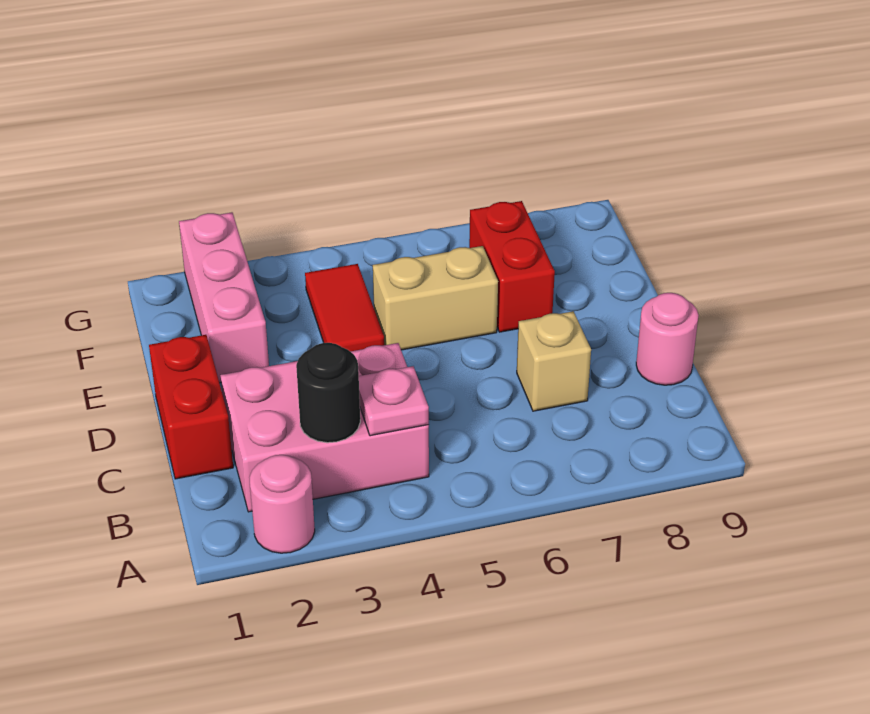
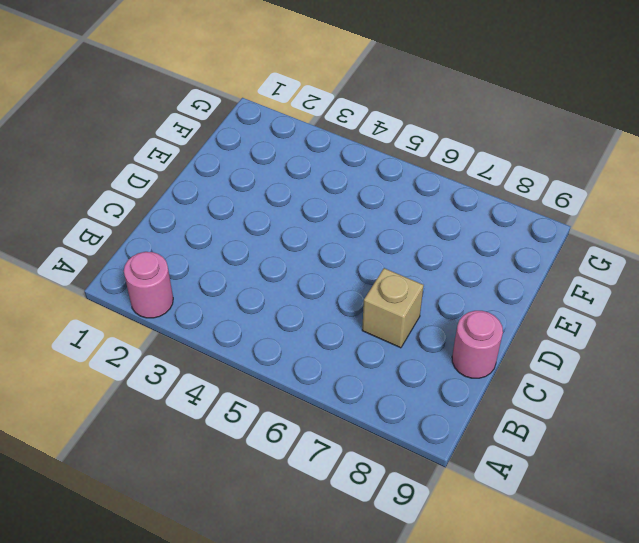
none -> pink brick B2:C4 level 1
none -> red brick C1:D1 level 1

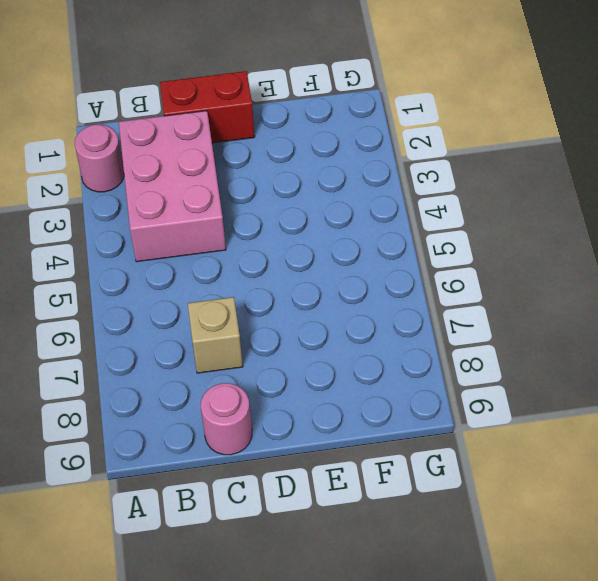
none -> pink brick E2:G2 level 1
none -> red tile E4:F4 level 1

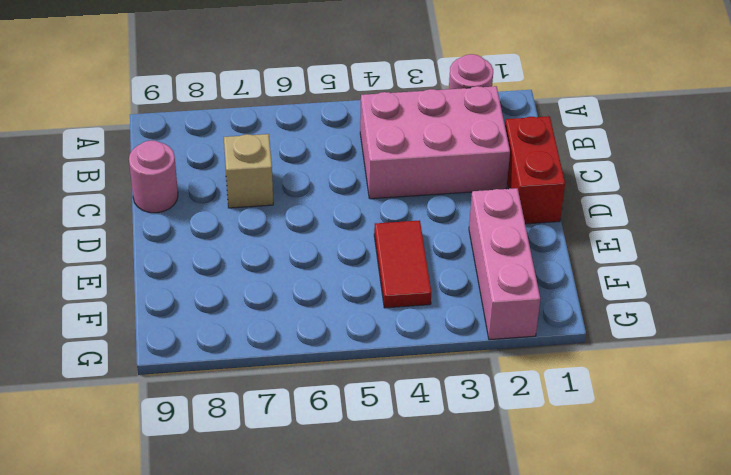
none -> tan brick E5:E6 level 1
none -> red brick E7:F7 level 1

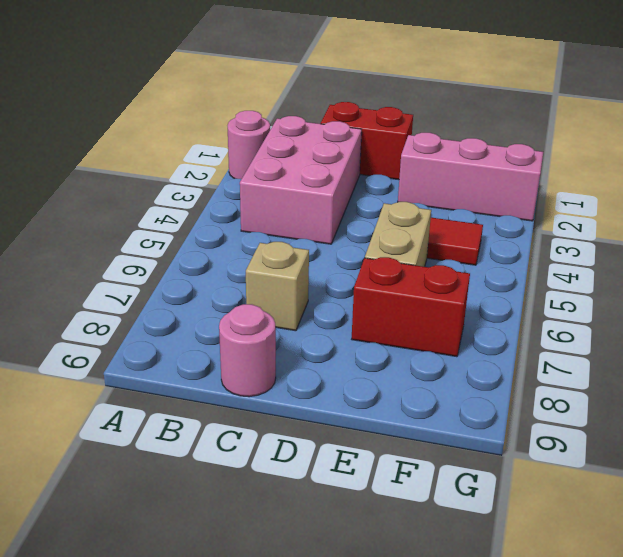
none -> black round brick B3 level 2
none -> pink plate B4 level 2

